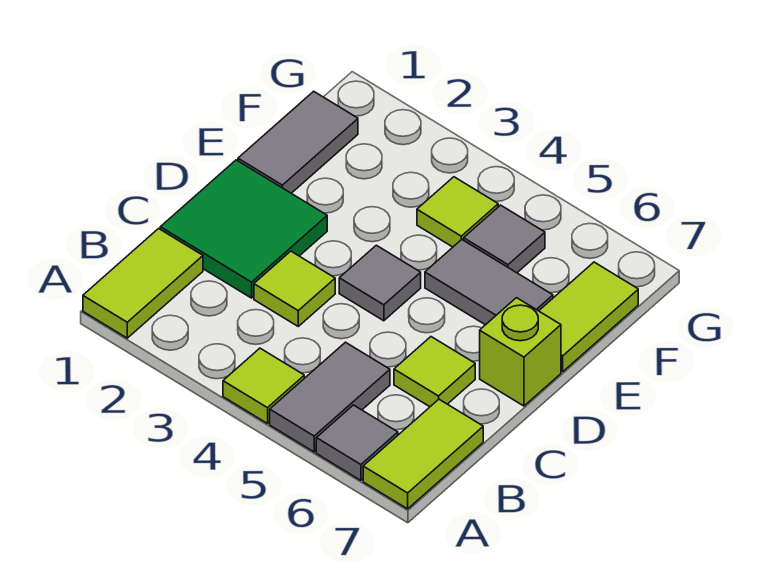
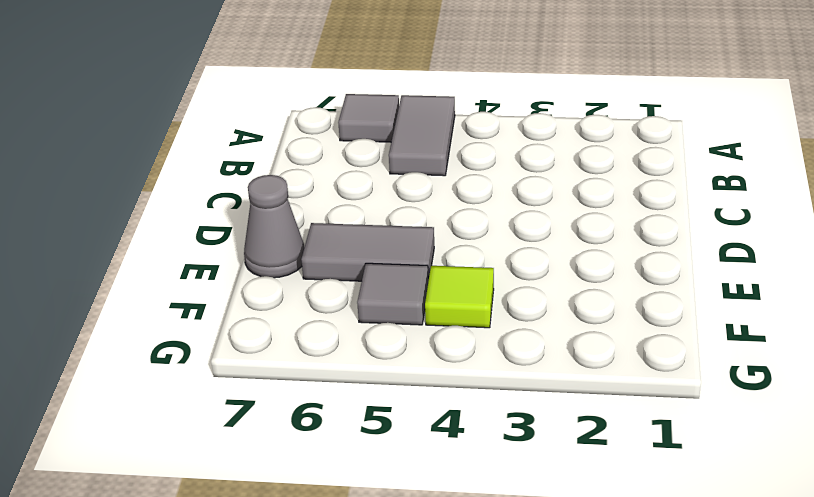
grey cone E7 level 1 -> lime tile E7:F7 level 1
none -> lime tile A1:B1 level 1
none -> lime tile A4 level 1
none -> lime tile A7:B7 level 1

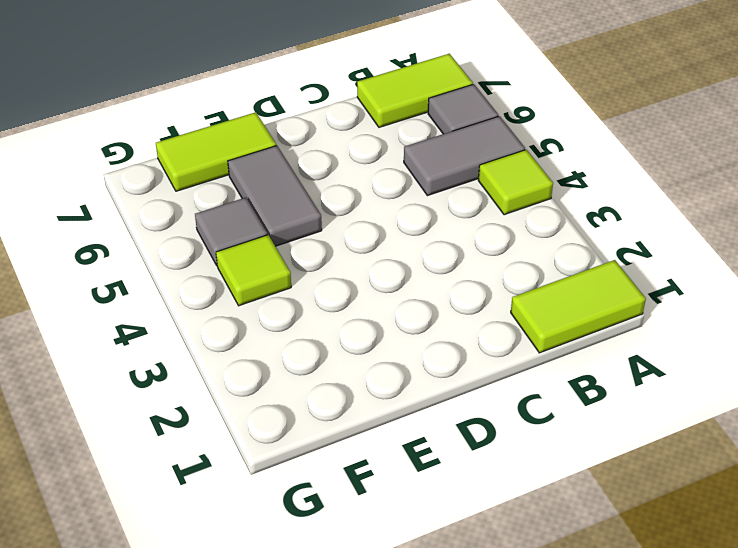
none -> green tile C1:D2 level 1
none -> lime tile C3 level 1
none -> lime tile C6 level 1

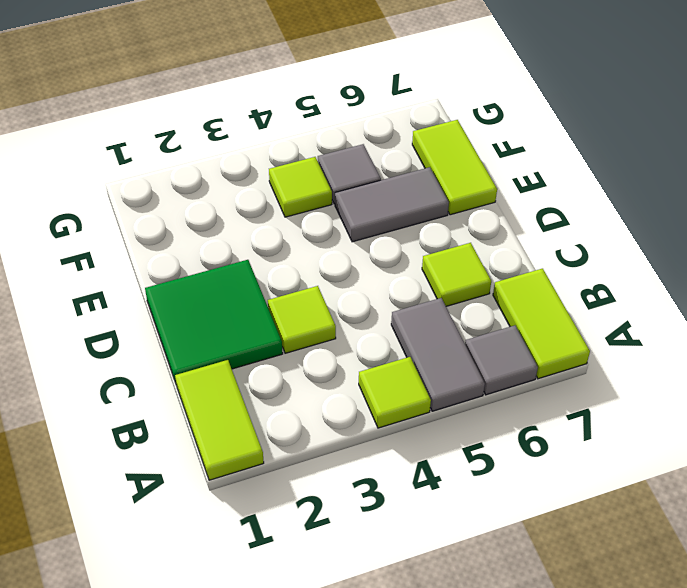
none -> grey tile D4 level 1
none -> lime brick D7 level 1
none -> grey tile E1:F1 level 1

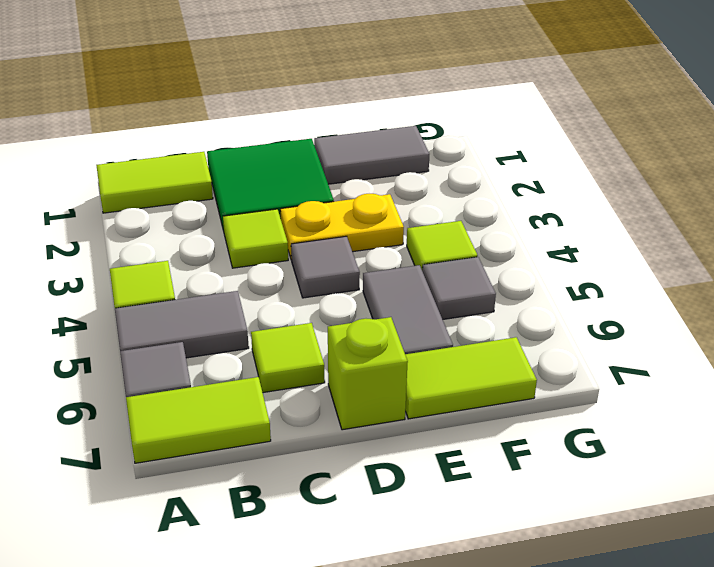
yellow plate D3:E3 level 1 -> none

